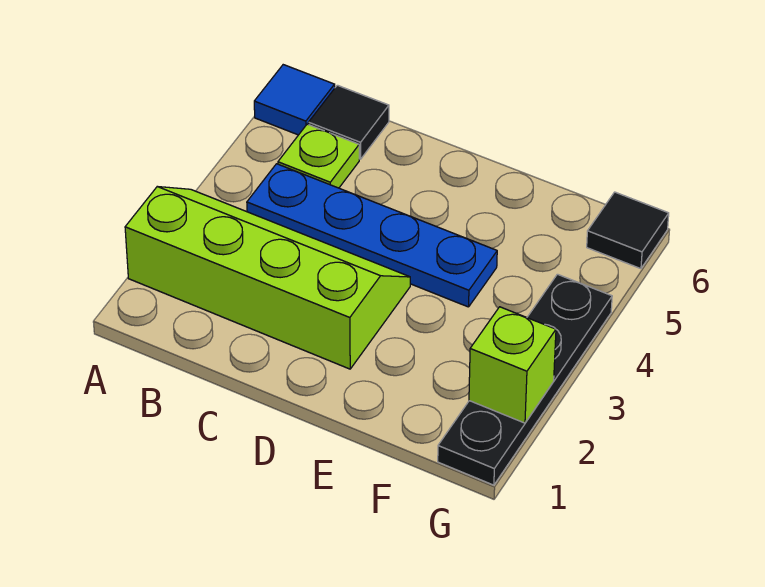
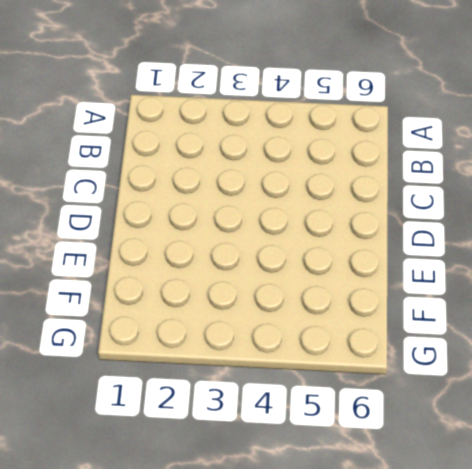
none -> lime slope A2:D3 level 1 top 2
none -> blue tile A6 level 1

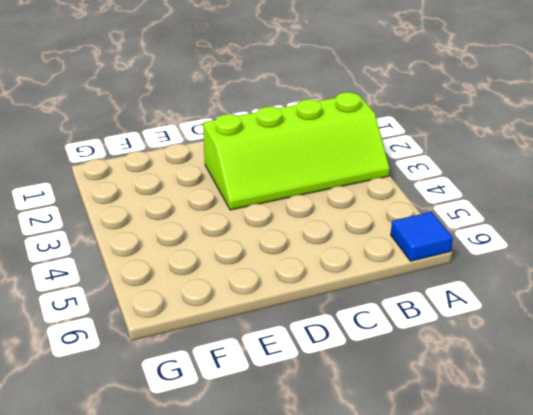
none -> blue plate B4:E4 level 1
none -> lime plate B5 level 1

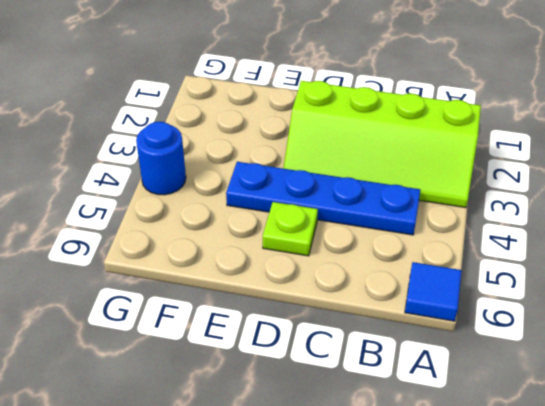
lime plate D5 level 1 -> lime plate B5 level 1
blue round brick G4 level 1 -> black plate G1:G4 level 1
none -> black tile B6 level 1
none -> black tile G6 level 1

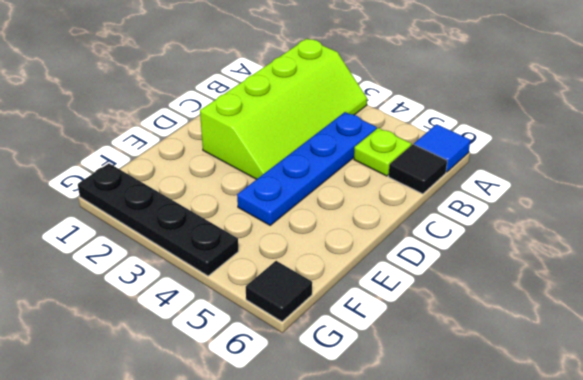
none -> lime brick G2 level 2

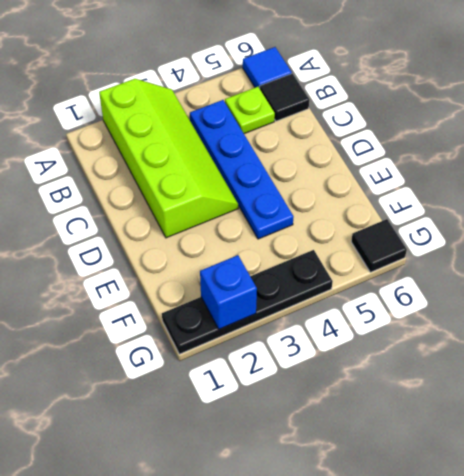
blue brick G2 level 2 -> lime brick G2 level 2

